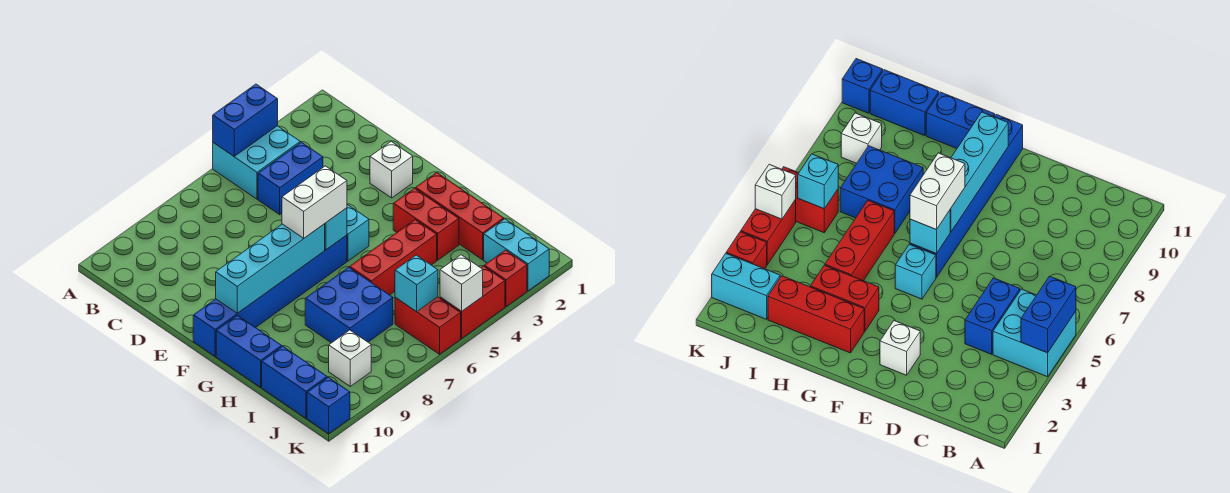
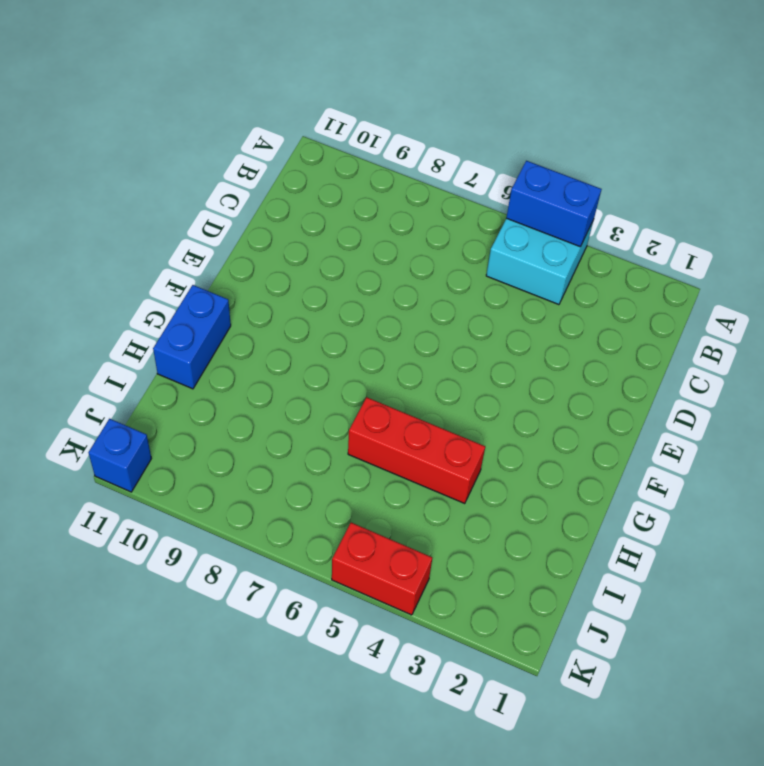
none -> blue brick C4:C5 level 1
none -> white brick E2 level 1
none -> cyan brick F5 level 1

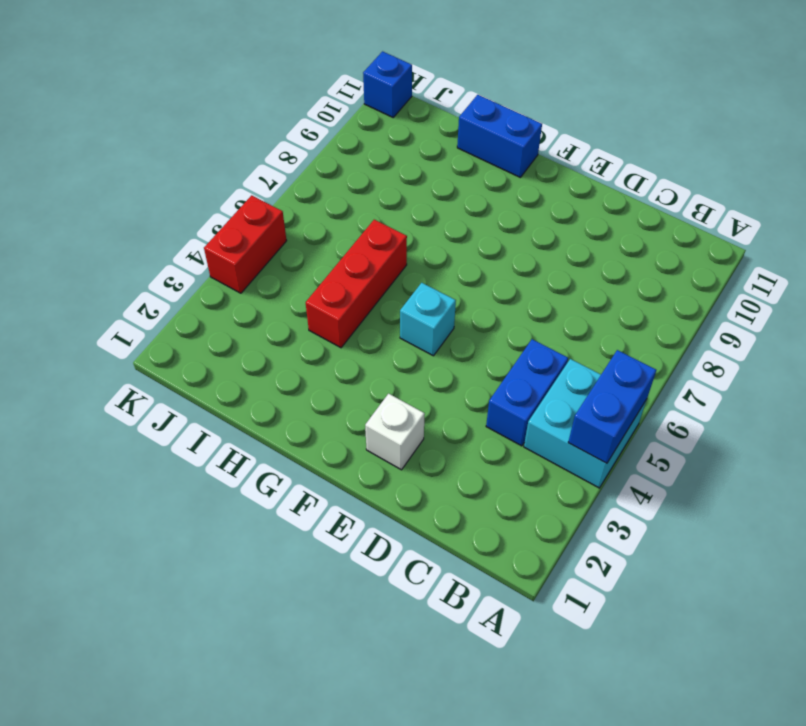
none -> blue brick F6:F11 level 1
none -> red brick G2:I2 level 1
none -> red brick G3:H3 level 1

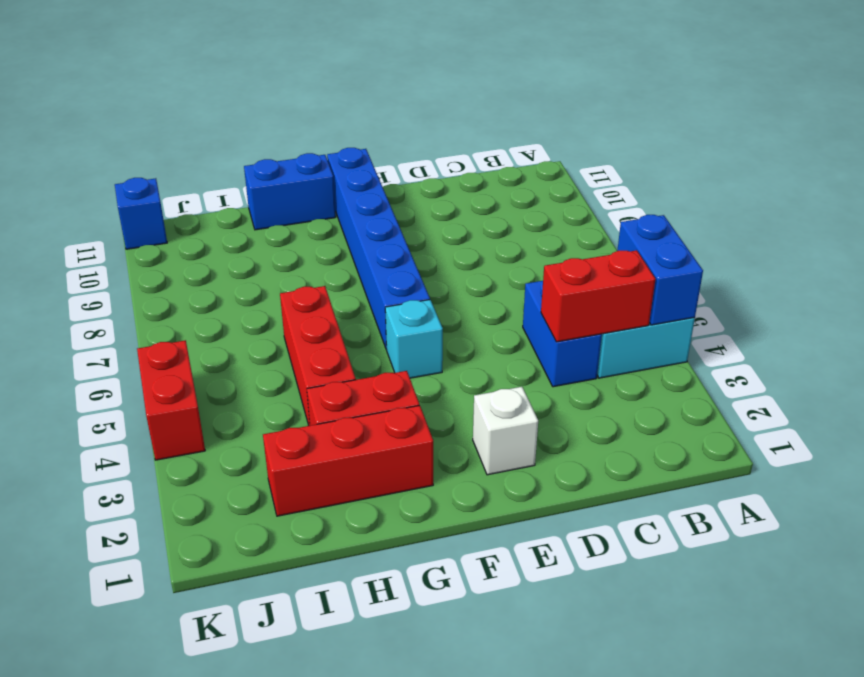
red brick B4:C4 level 2 -> red brick J6:K6 level 1
none -> blue brick H7:I8 level 1
none -> blue brick I11:J11 level 1
none -> cyan brick J2:K2 level 1

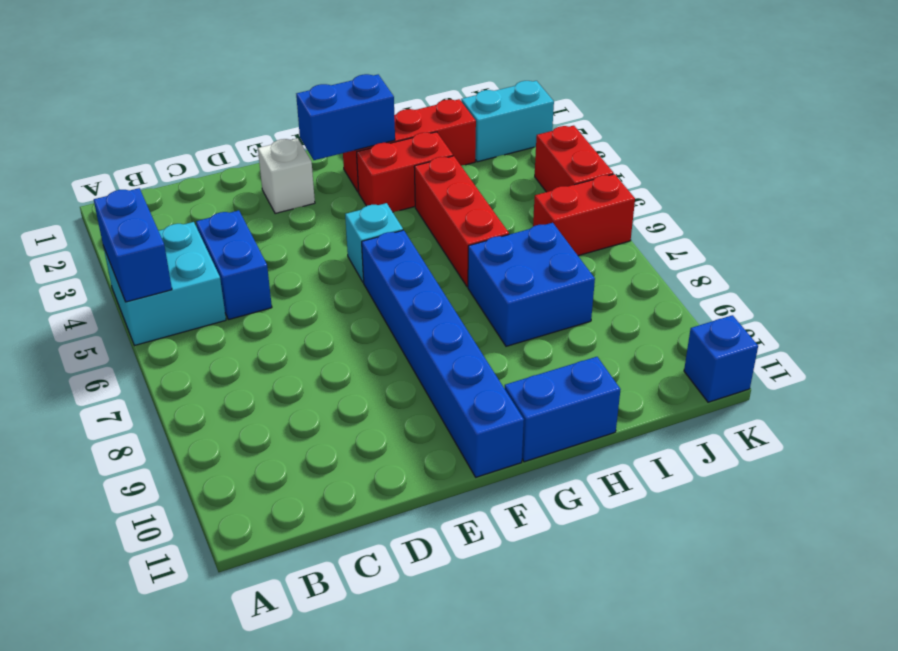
blue brick F2:G2 level 2 -> blue brick I11:J11 level 1
none -> white brick J9 level 1
none -> red brick K3 level 1
none -> cyan brick F6 level 2

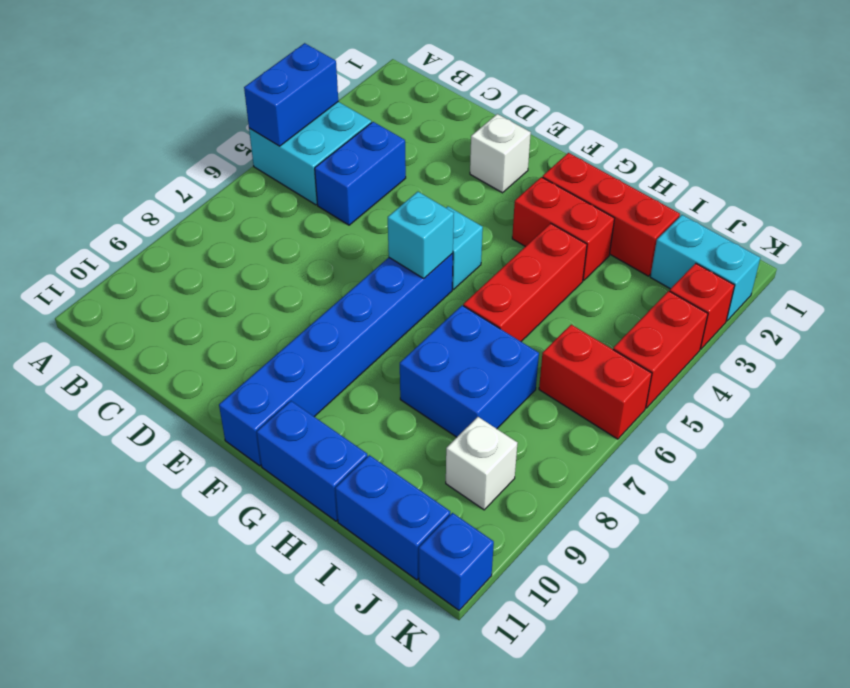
none -> cyan brick F7:F10 level 2
none -> cyan brick J6 level 2
none -> white brick K5 level 2

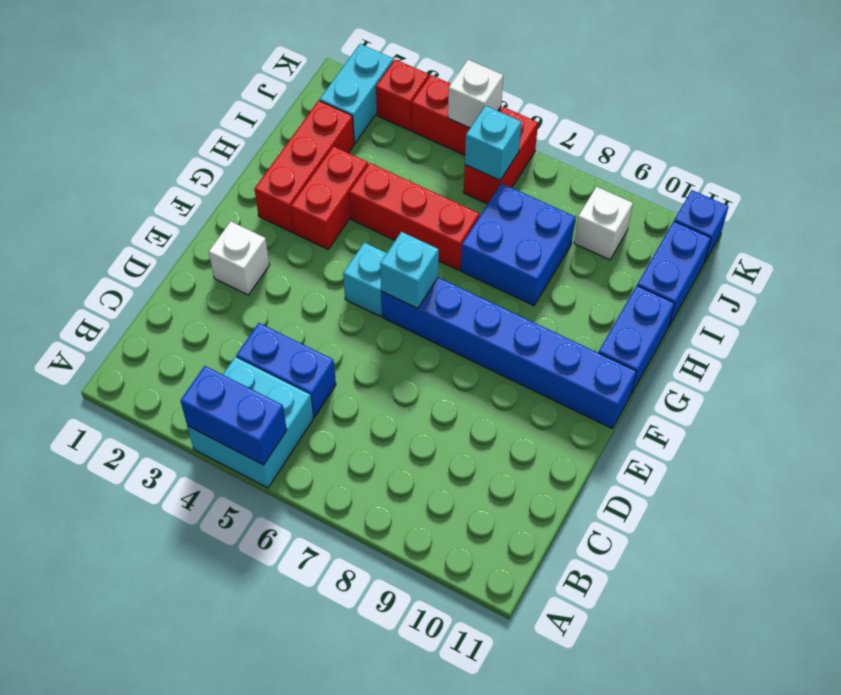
none -> cyan brick F7:F10 level 2
none -> white brick F6:F7 level 3

